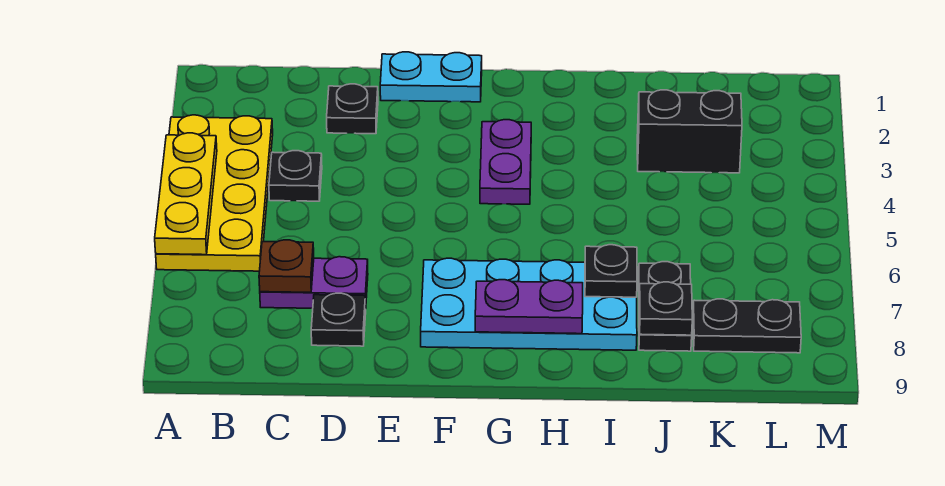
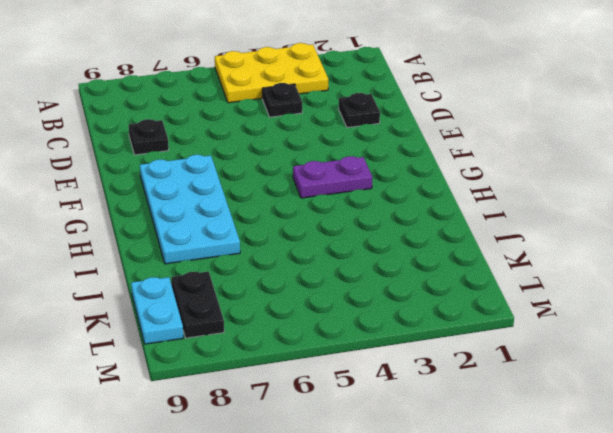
yellow plate A3:B5 level 1 -> yellow plate A3:B6 level 1
cyan plate K9:L9 level 1 -> cyan plate E1:F1 level 1
none -> purple plate C7:D7 level 1
none -> black brick J3:K3 level 1
none -> black plate J7:J8 level 1

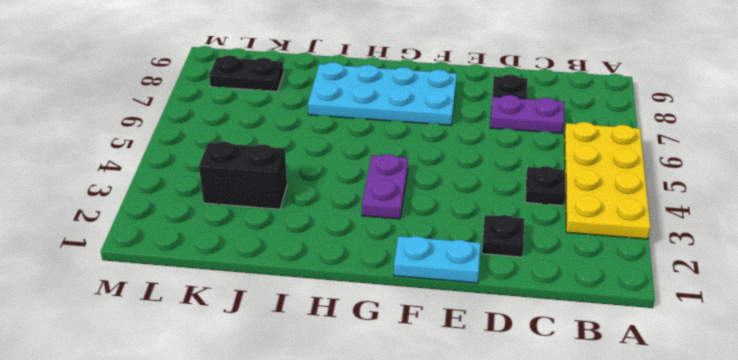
none -> black plate J7:J8 level 1
none -> yellow plate A4:A6 level 2
none -> brown plate C7 level 2

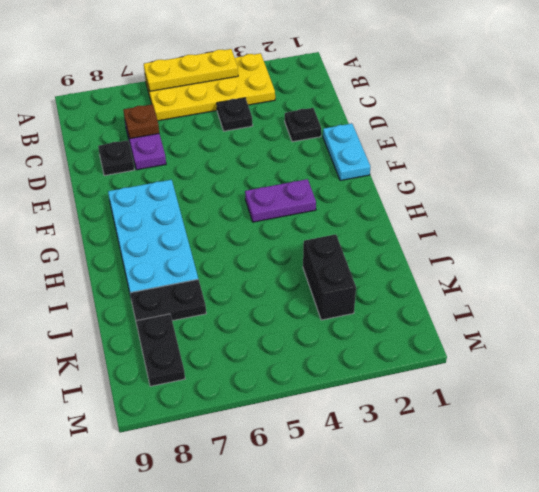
none -> purple plate G8:H8 level 2
none -> black plate I7 level 2
none -> black plate J8 level 2

